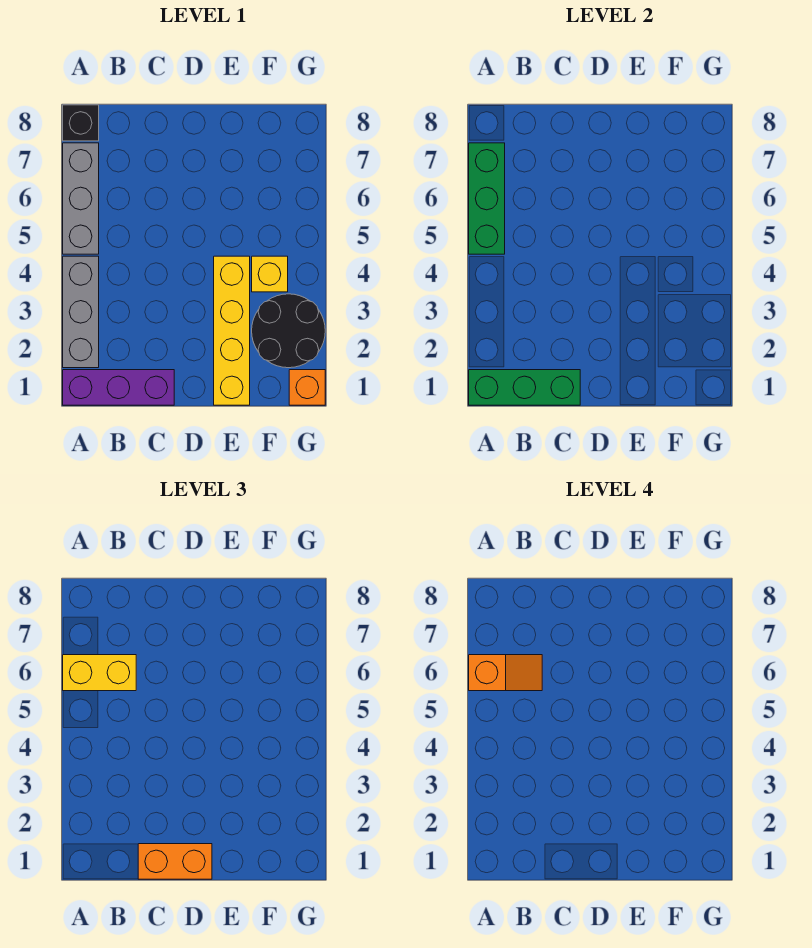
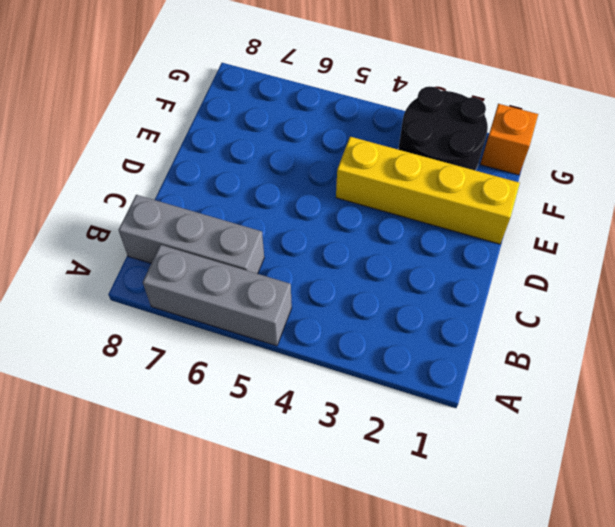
grey brick B6:B8 level 1 -> grey brick A2:A4 level 1
none -> purple brick A1:C1 level 1
none -> black brick A8 level 1
none -> yellow brick F4 level 1

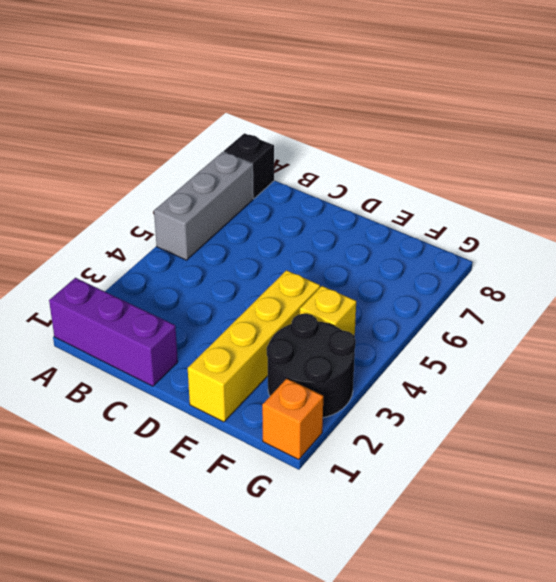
none -> grey brick A2:A4 level 1
none -> green brick A1:C1 level 2
none -> green brick A5:A7 level 2

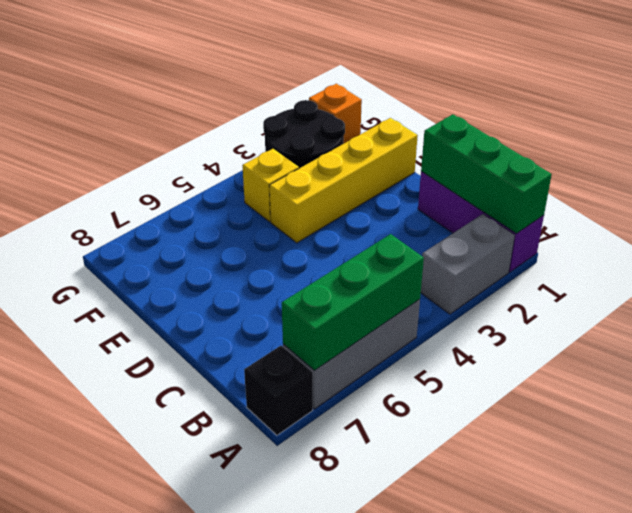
grey brick A2:A3 level 1 -> grey brick A2:A4 level 1
none -> yellow brick A6:B6 level 3
none -> orange brick C1:D1 level 3
none -> orange slope A6:B6 level 4 top A

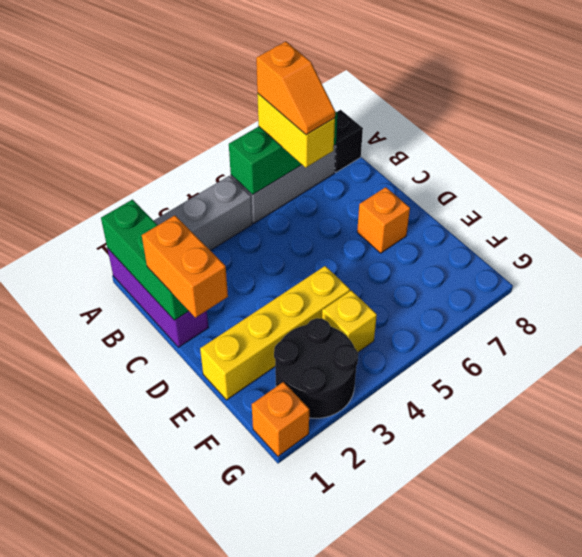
orange brick D7 level 1 -> none

